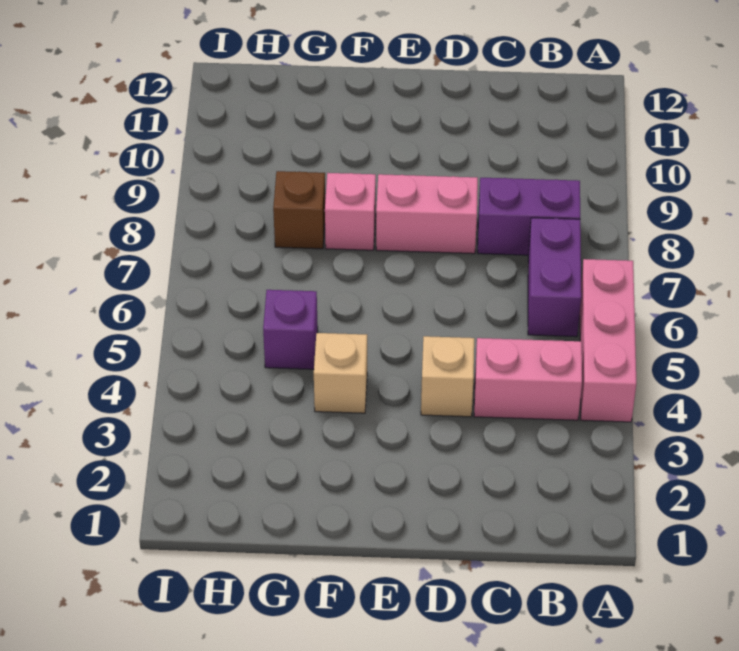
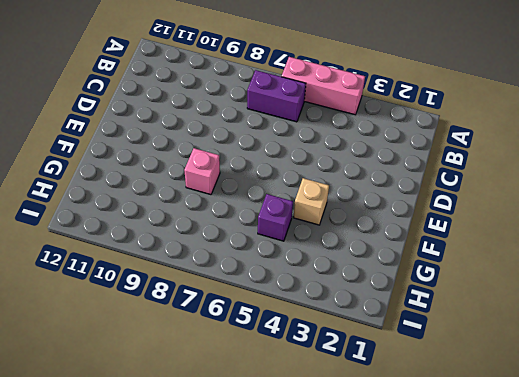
none -> pink brick B4:C4 level 1
none -> purple brick B8:C8 level 1

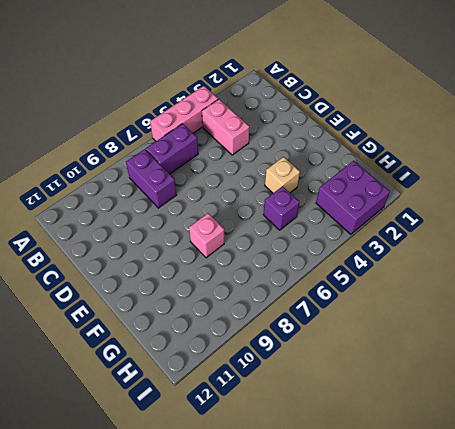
purple brick H2:I3 level 1 -> none
none -> tan brick D4 level 1
none -> pink brick D8:E8 level 1

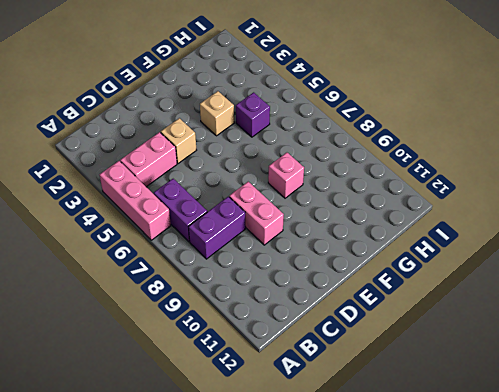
pink brick D8:D9 level 1 -> pink brick D8:E8 level 1
none -> brown brick G8 level 1

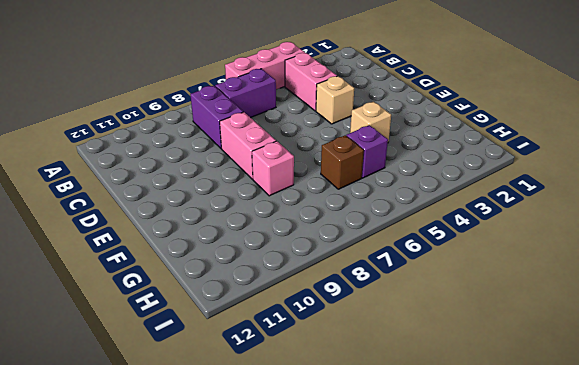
brown brick G6 level 1 -> brown brick G8 level 1

